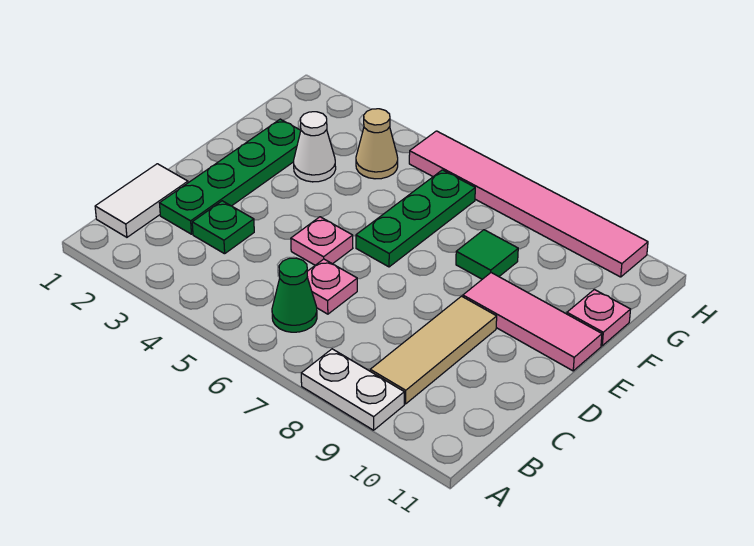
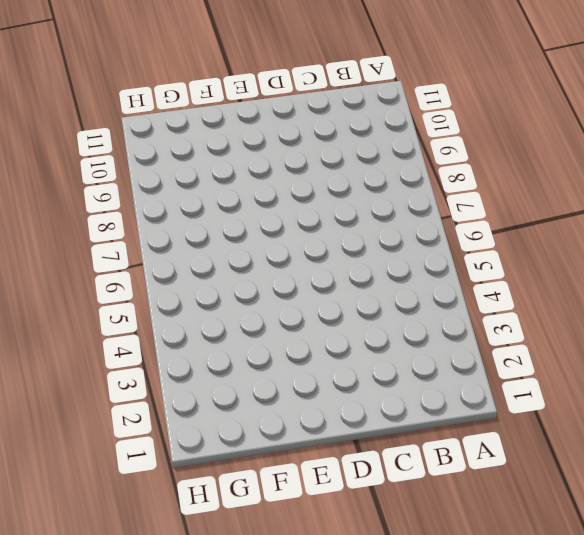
none -> white plate A8:A9 level 1
none -> white tile B1:C1 level 1
none -> green cone B6 level 1

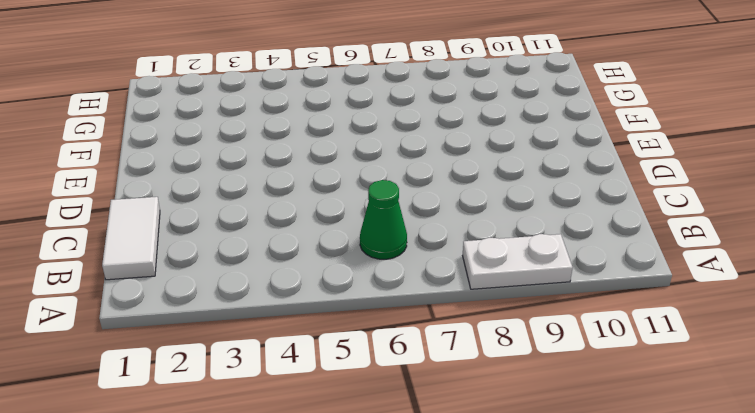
none -> tan tile B9:D9 level 1
none -> green plate C2:F2 level 1
none -> green plate C3 level 1

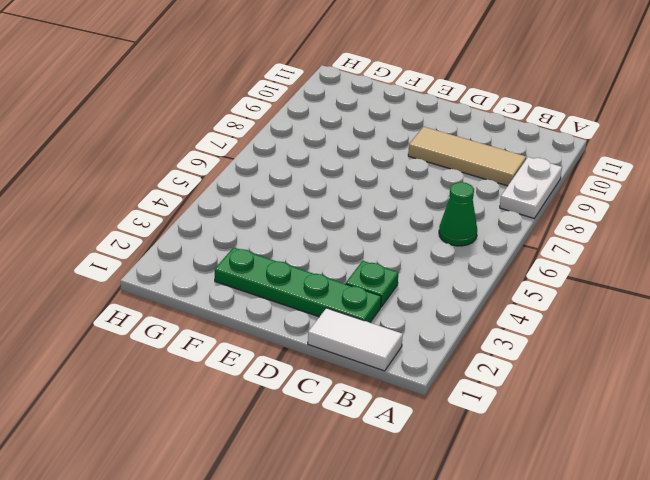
none -> pink plate C6 level 1
none -> pink plate D5 level 1
none -> green plate E6:G6 level 1

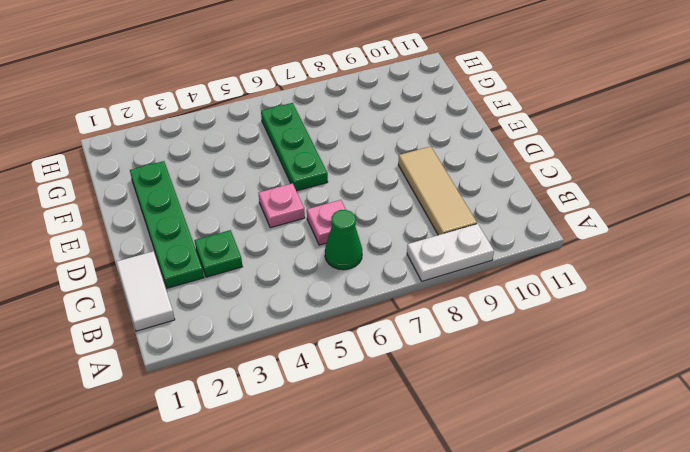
none -> pink tile E9:E11 level 1
none -> white cone F3 level 1
none -> green tile F8 level 1

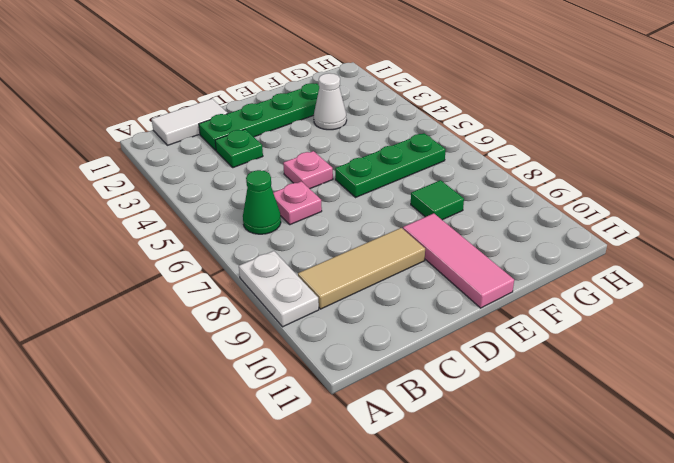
none -> pink plate F11 level 1
none -> tan cone G4 level 1
none -> pink tile H5:H10 level 1

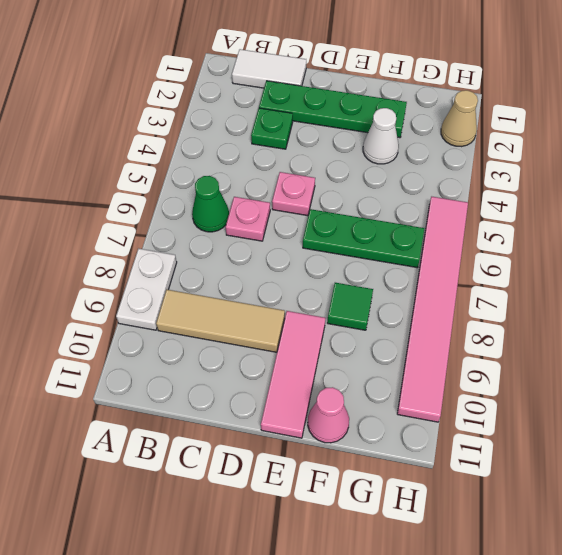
pink cone F11 level 1 -> pink plate F11 level 1
tan cone H2 level 1 -> tan cone G4 level 1

